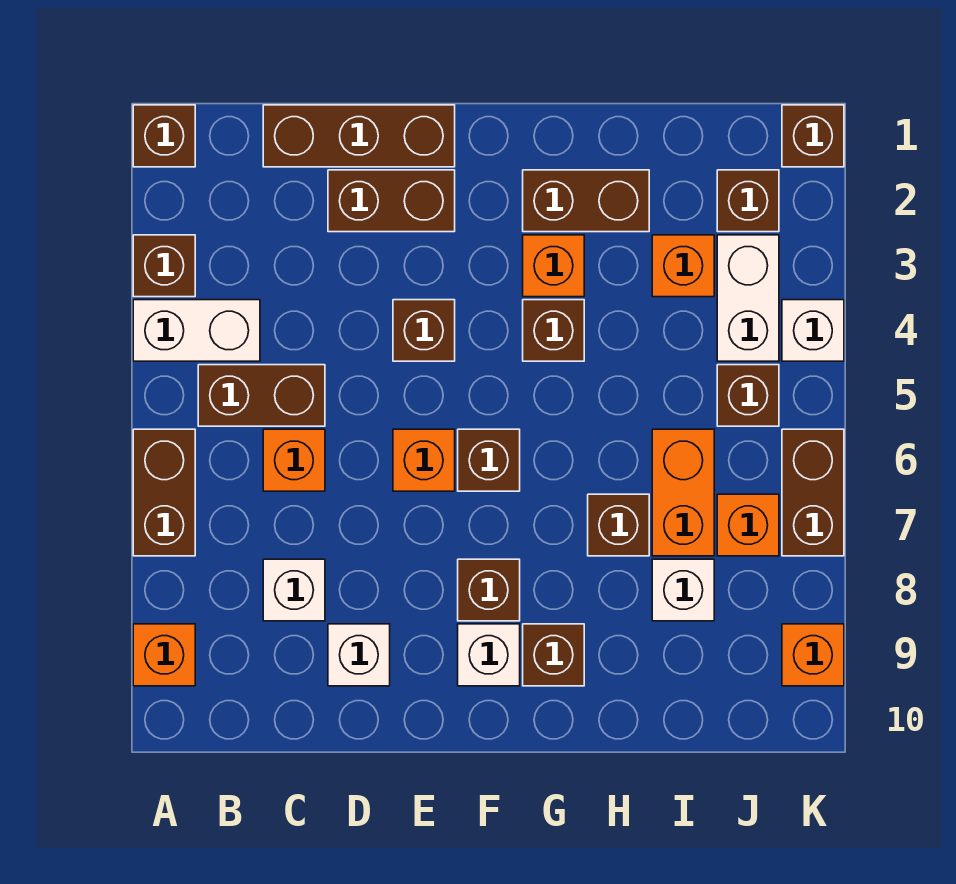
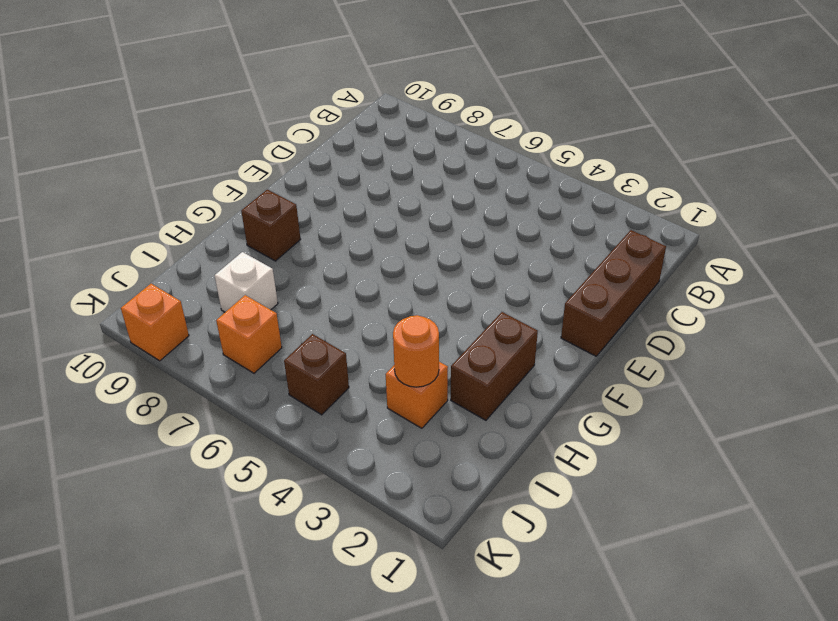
orange round brick I3 level 2 -> none
none -> brown brick A1 level 1
none -> brown brick A3 level 1
none -> white brick A4:B4 level 1
none -> brown brick A6:A7 level 1

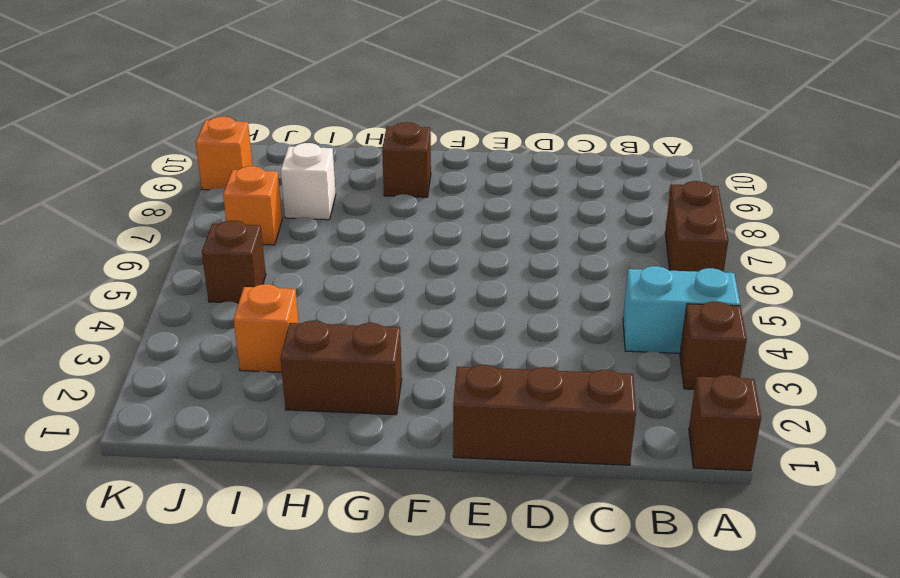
cyan brick A4:B4 level 1 -> white brick A4:B4 level 1
none -> orange brick A9 level 1
none -> brown brick B5:C5 level 1
none -> orange brick C6 level 1
none -> white brick C8 level 1

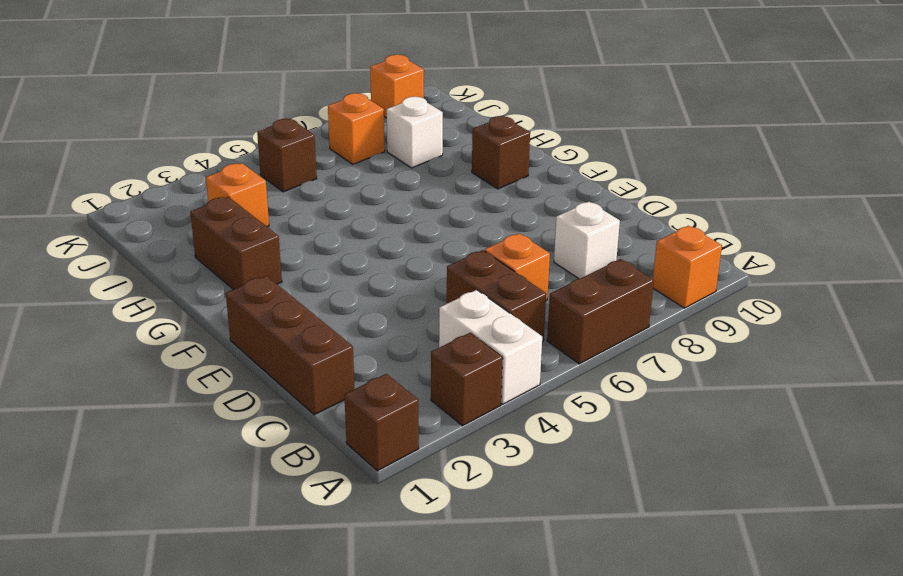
none -> brown brick D2:E2 level 1
none -> white brick D9 level 1
none -> brown brick E4 level 1
none -> orange brick E6 level 1

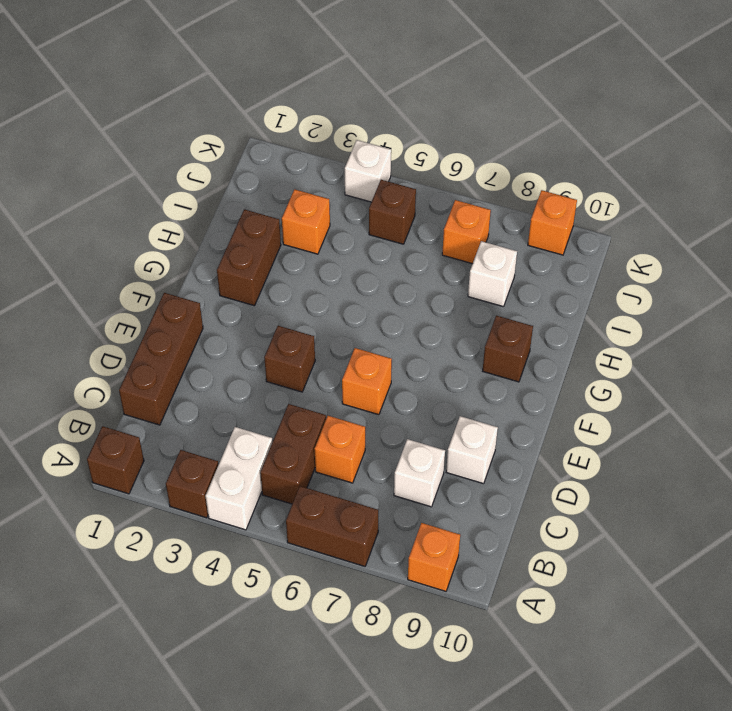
none -> brown brick D2:E2 level 1
none -> brown brick F6 level 1
none -> brown brick F8 level 1
none -> white brick F9 level 1

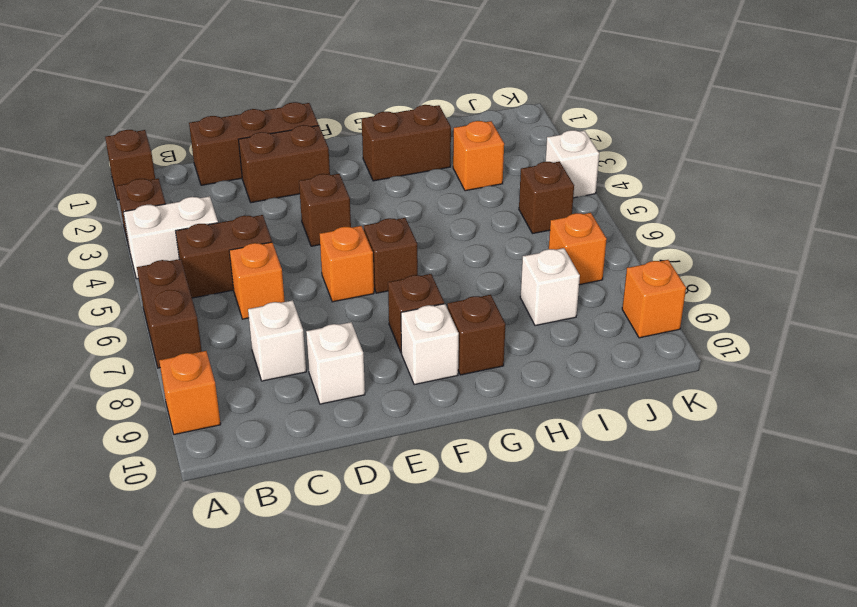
none -> orange brick G3 level 1
none -> brown brick G4 level 1
none -> brown brick H7 level 1
none -> orange brick I6:I7 level 1

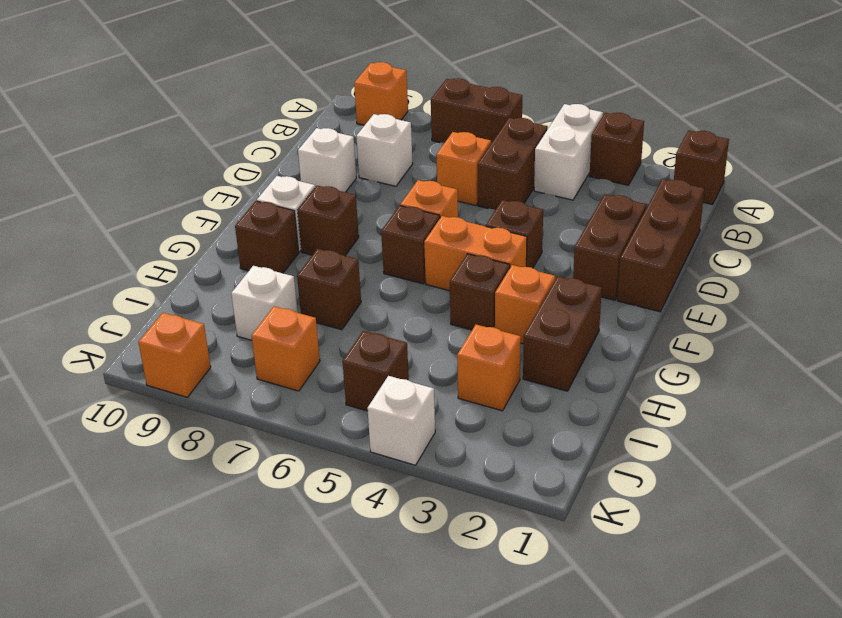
orange brick F4:F5 level 1 -> orange brick I6:I7 level 1
none -> brown brick J2 level 1
none -> white brick J3:J4 level 1
none -> brown brick K1 level 1
none -> brown brick K6:K7 level 1

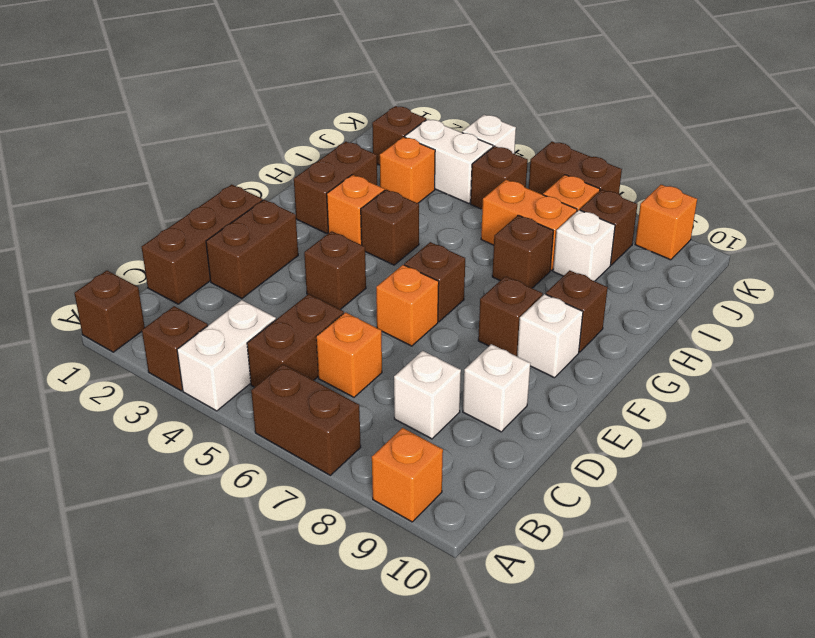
brown brick J8 level 1 -> brown brick K1 level 1

